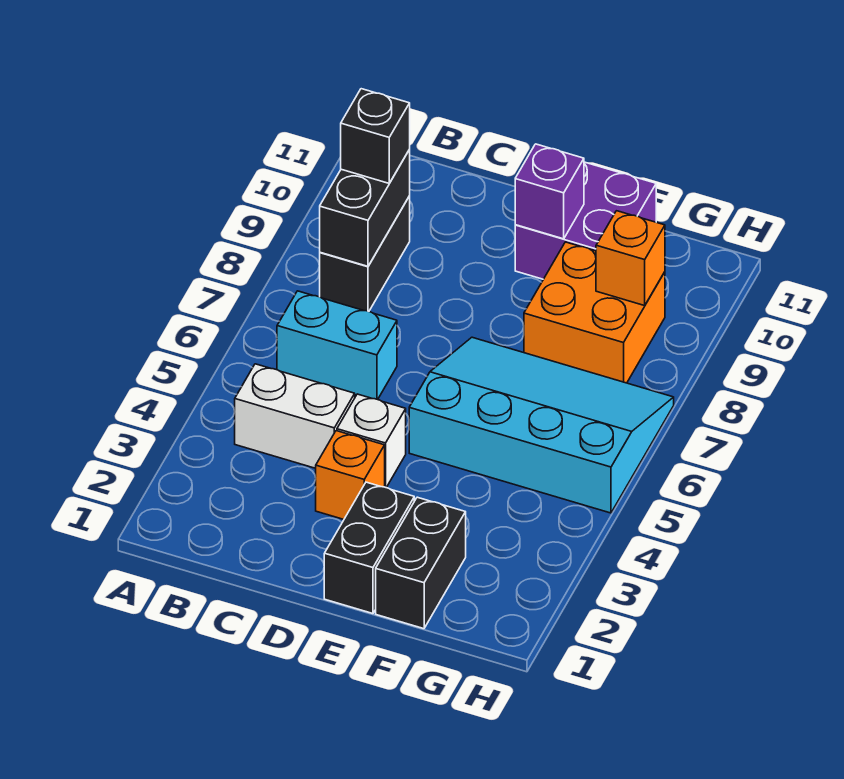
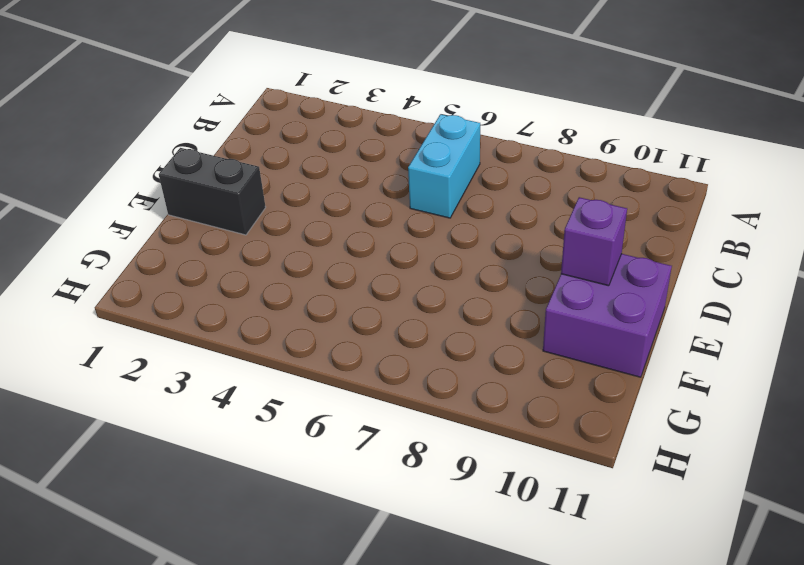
none -> white brick B4:C4 level 1
none -> black brick B8:B9 level 1
none -> orange brick D3 level 1

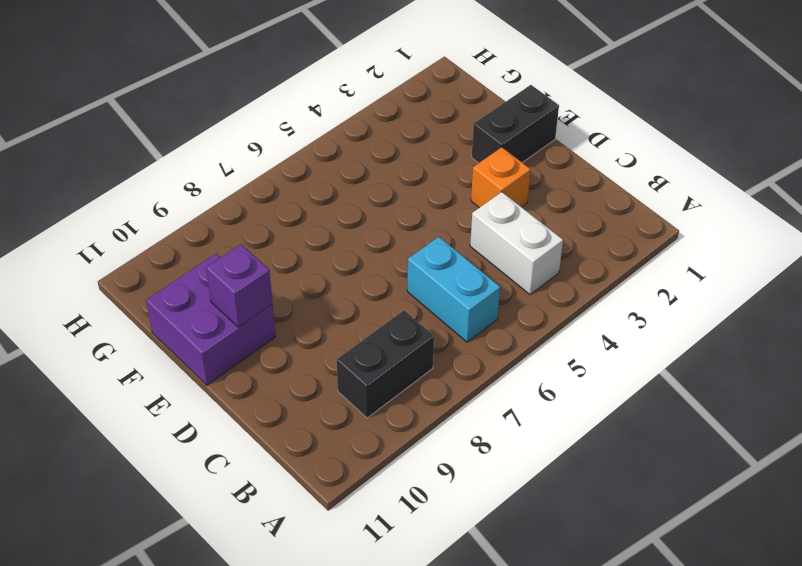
none -> white brick D4 level 1
none -> cyan slope E5:H7 level 1 top 5
none -> black brick F1:F2 level 1

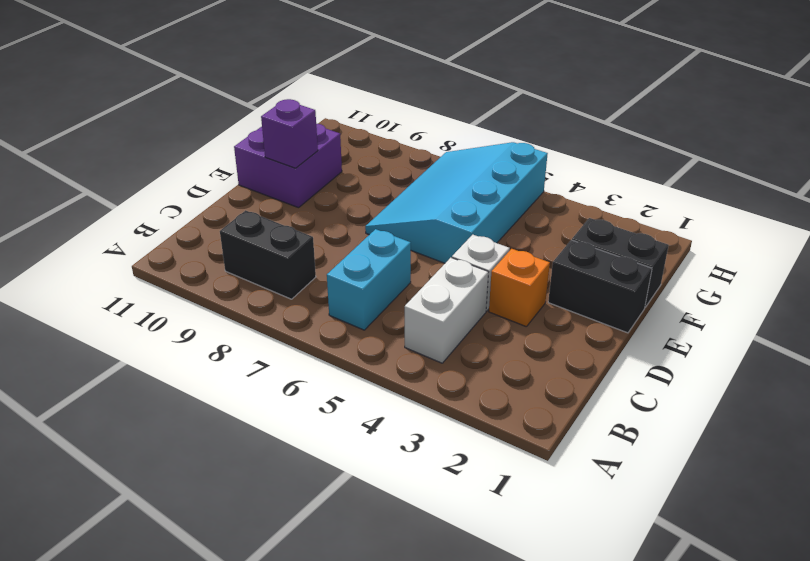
none -> orange brick F8:G9 level 1
none -> black brick B8:B9 level 2
none -> orange brick G9 level 2

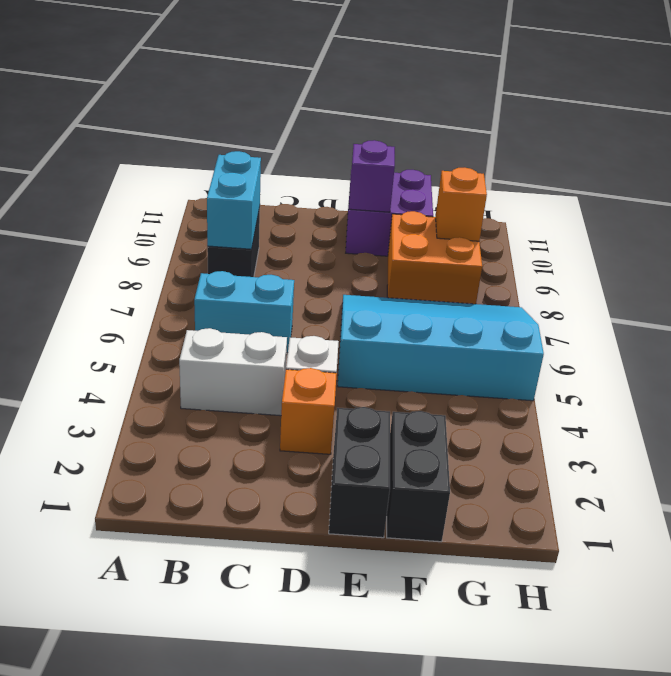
cyan brick B8:B9 level 2 -> black brick B8:B9 level 2
none -> black brick B9 level 3

